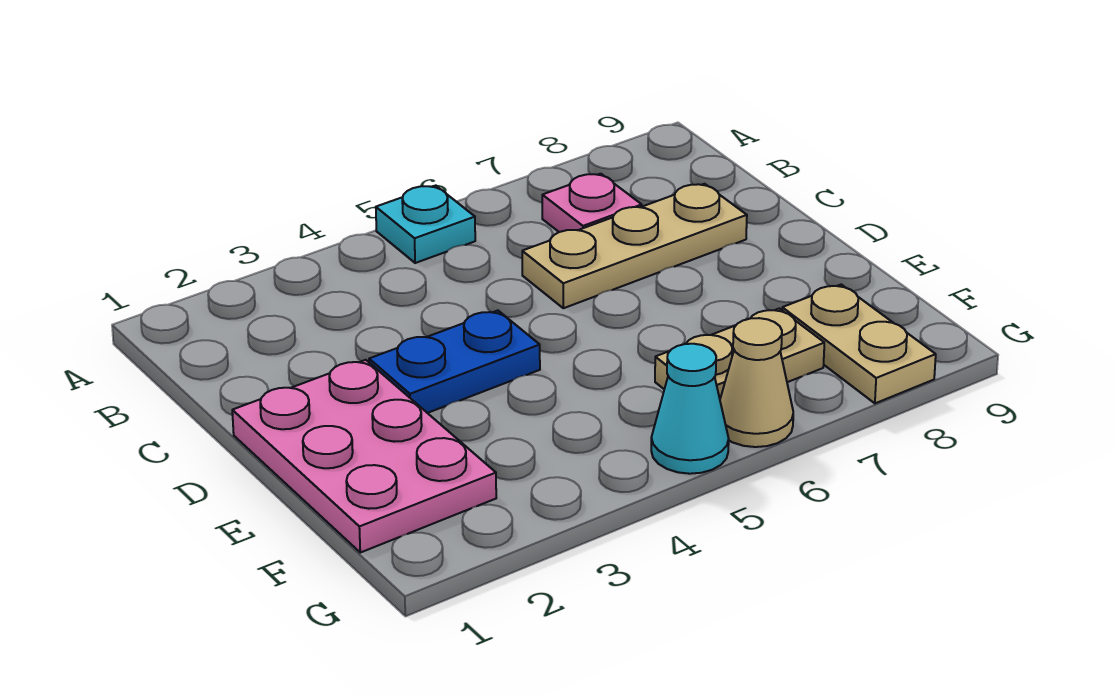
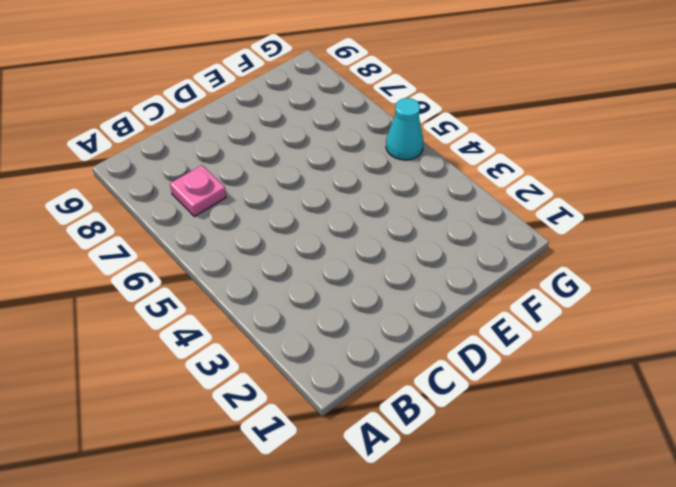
none -> cyan plate A5 level 1
none -> tan plate C6:C8 level 1

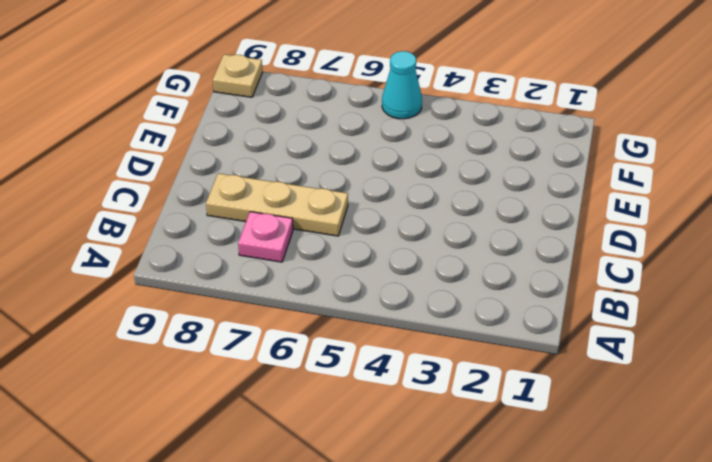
tan plate G9 level 1 -> none
none -> cyan plate A5 level 1
none -> pink plate D1:F2 level 1

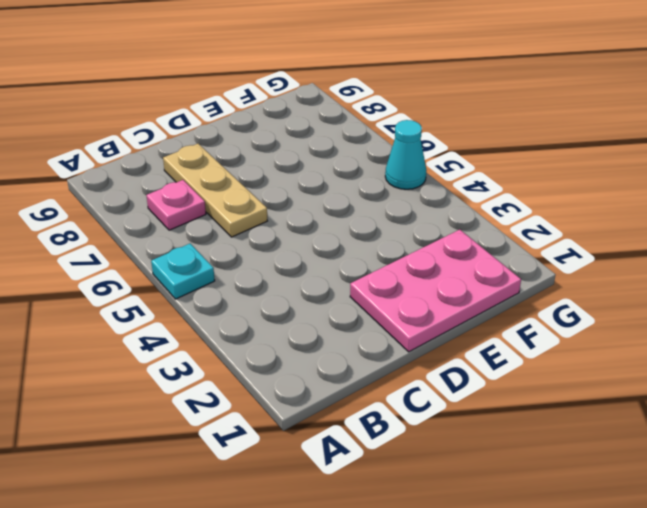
none -> blue plate D3:D4 level 1
none -> tan plate F6:F7 level 1

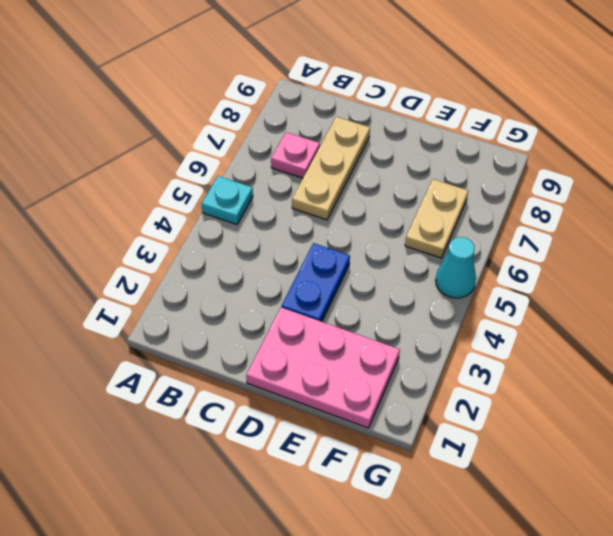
none -> tan plate F8:G8 level 1
none -> tan cone G6 level 1

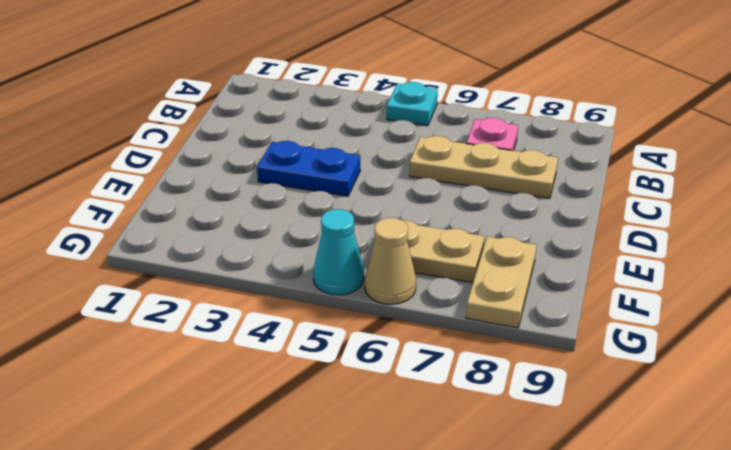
none -> pink plate D1:F2 level 1

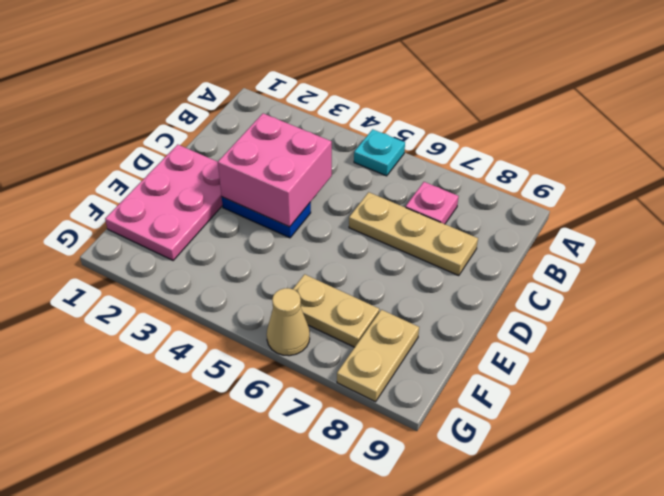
pink brick C3:D4 level 2 -> none
none -> cyan cone G5 level 1

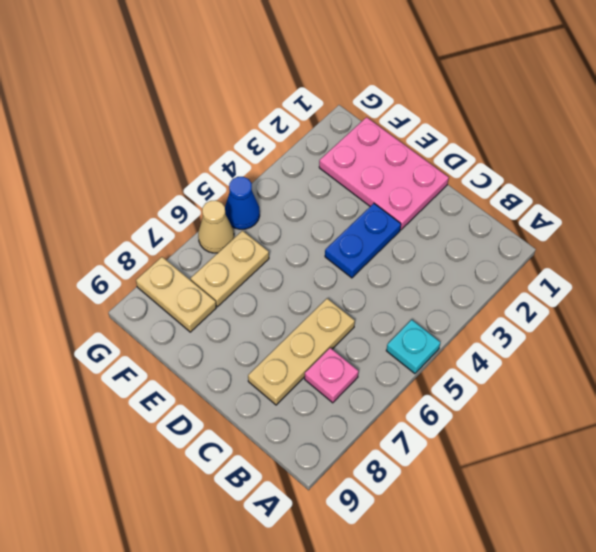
blue cone G5 level 1 -> cyan cone G5 level 1

